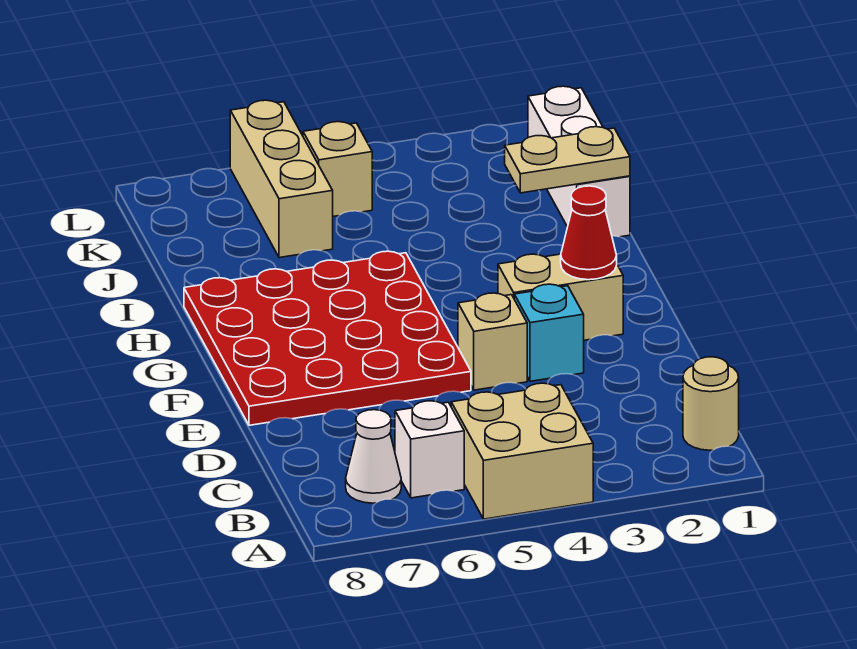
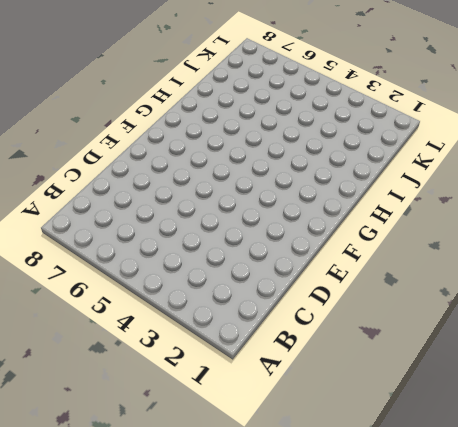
none -> tan brick A4:B5 level 1
none -> tan round brick B1 level 1
none -> white brick B6 level 1

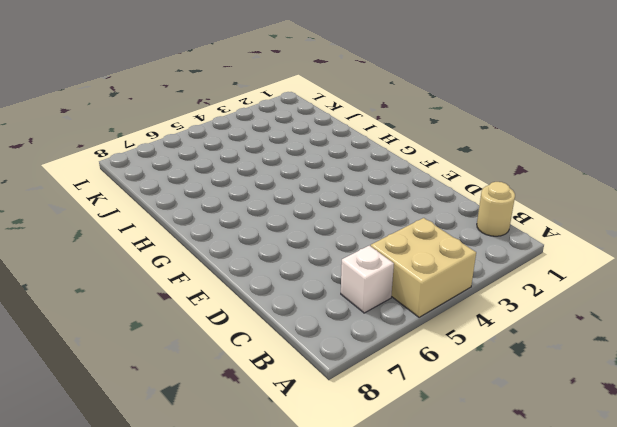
none -> white cone B7 level 1
none -> cyan brick E3 level 1
none -> tan brick E4 level 1

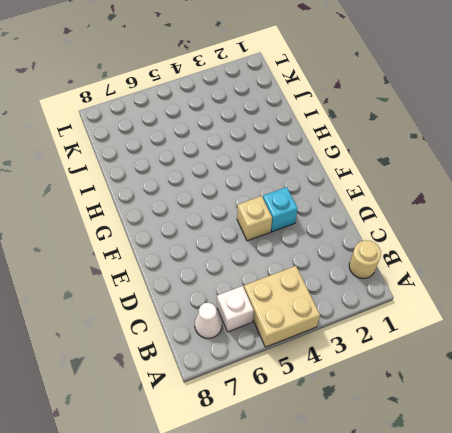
none -> red plate E5:H8 level 1
none -> tan brick F2:F3 level 1
none -> white brick I1:K1 level 1

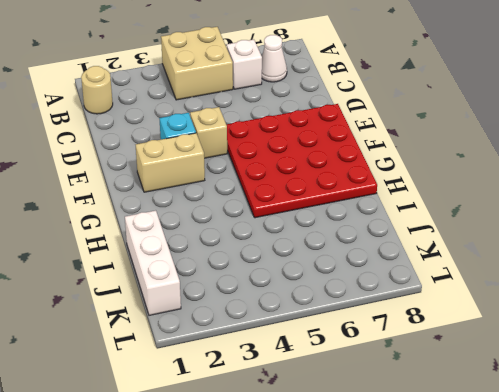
none -> tan brick J6:L6 level 1
none -> tan brick K5 level 1
none -> red cone F2 level 2

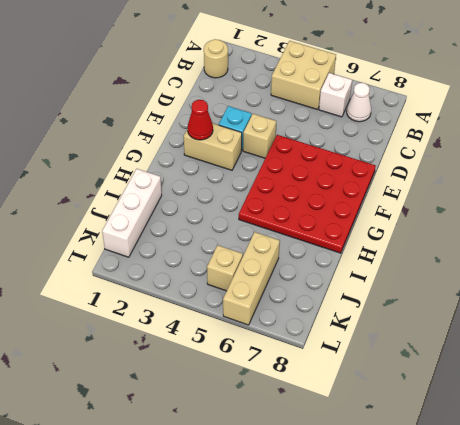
none -> tan plate I1:I2 level 2

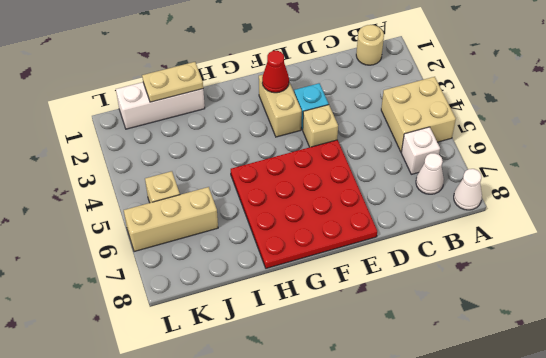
white cone A8 level 1 -> none
tan plate I1:J1 level 2 -> tan plate I1:I2 level 2

